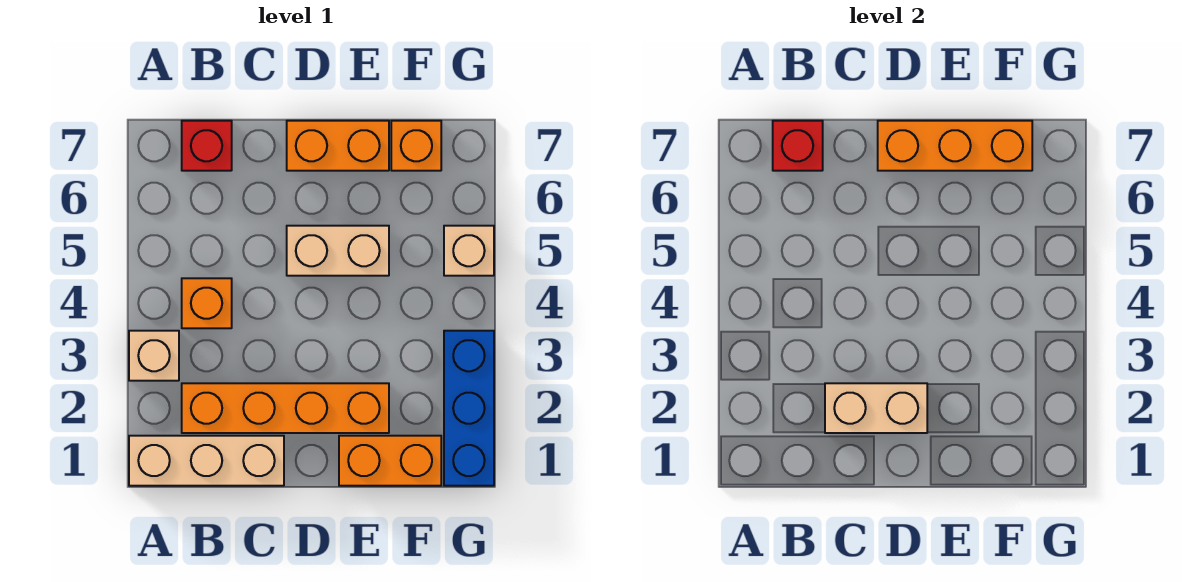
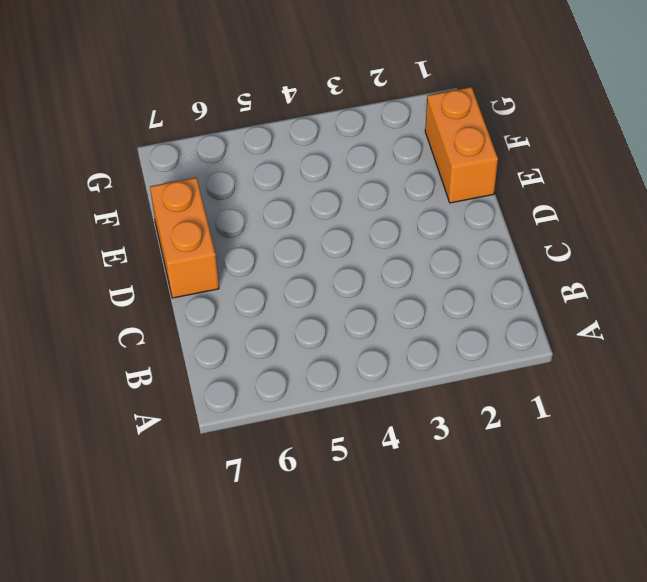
none -> tan brick A1:C1 level 1
none -> tan brick A3 level 1
none -> orange brick B2:E2 level 1

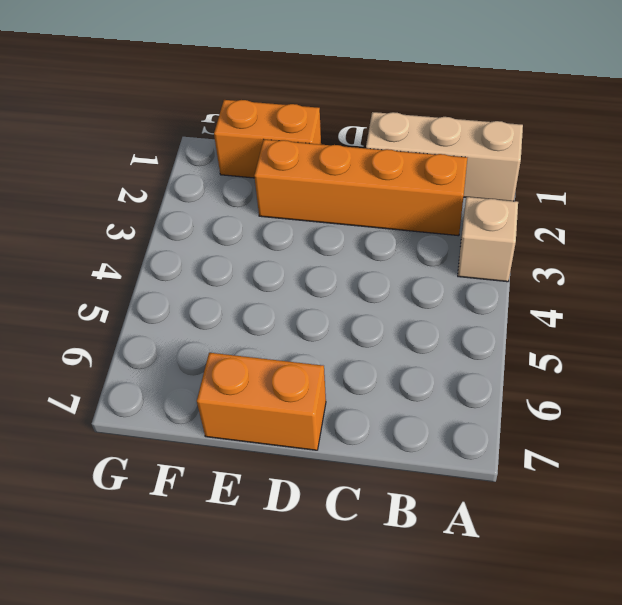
none -> orange brick B4 level 1
none -> red brick B7 level 1
none -> tan brick D5:E5 level 1

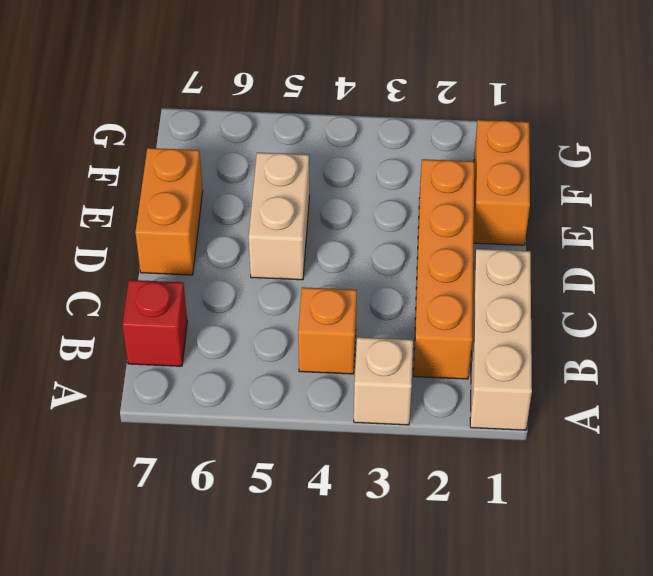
none -> orange brick F7 level 1
none -> blue brick G1:G3 level 1
none -> tan brick G5 level 1

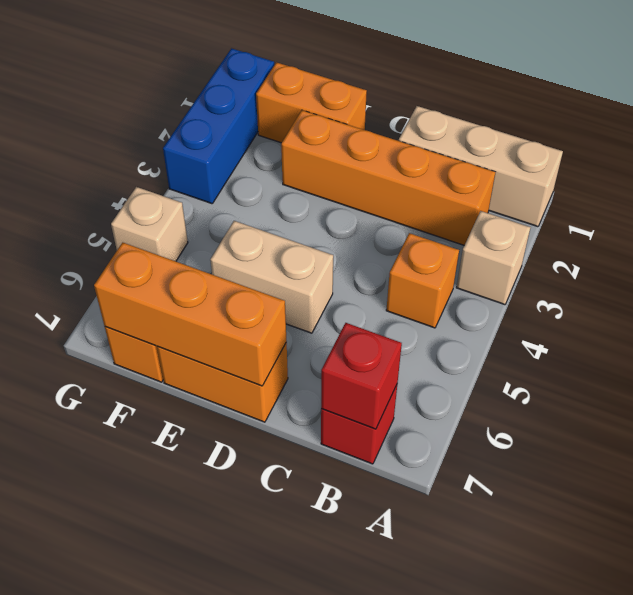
none -> tan brick C2:D2 level 2

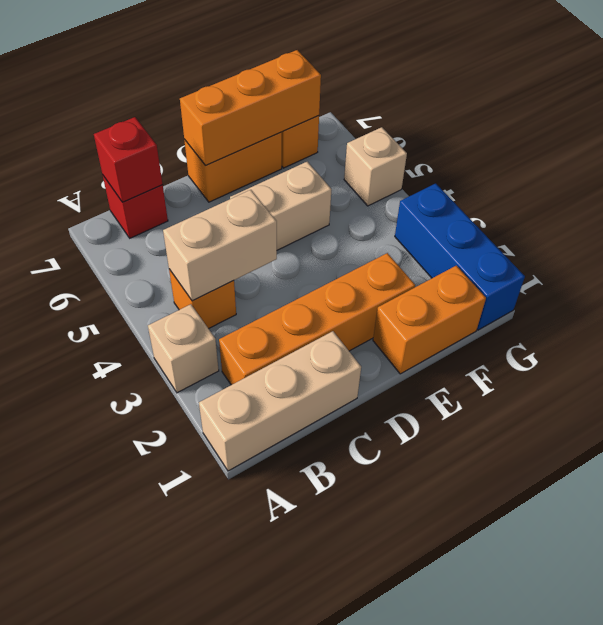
tan brick B4:C4 level 2 -> tan brick C2:D2 level 2

